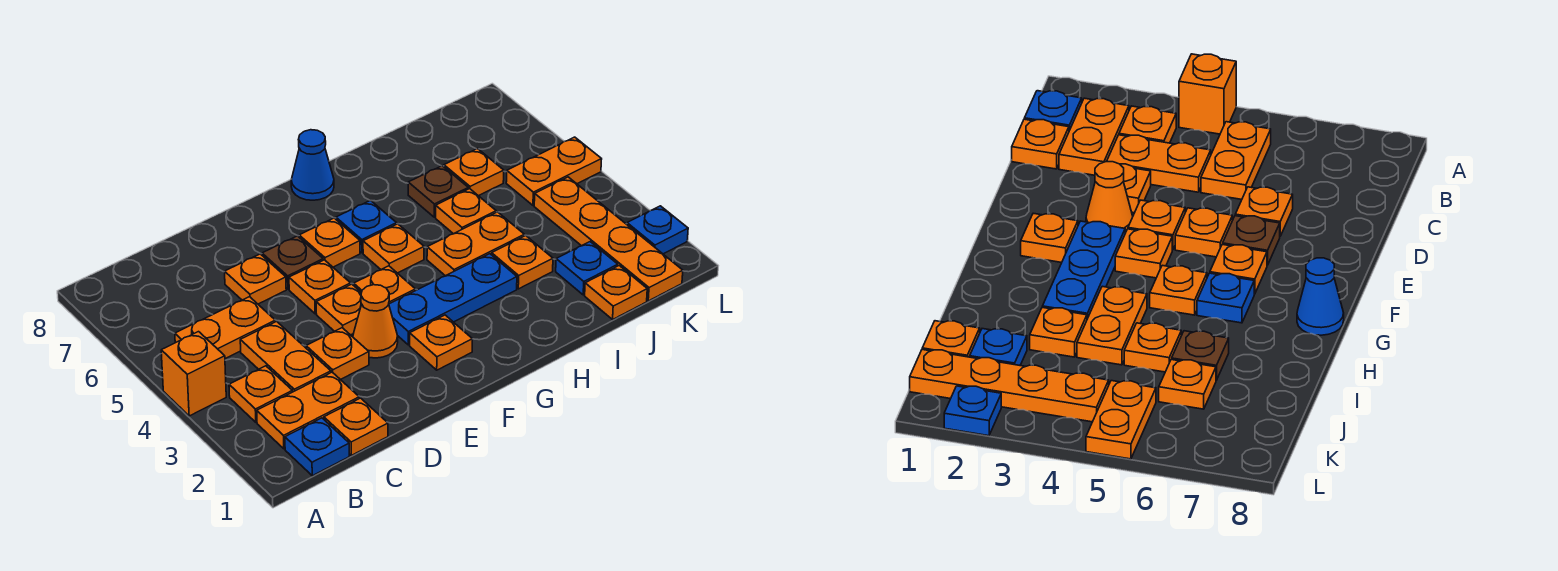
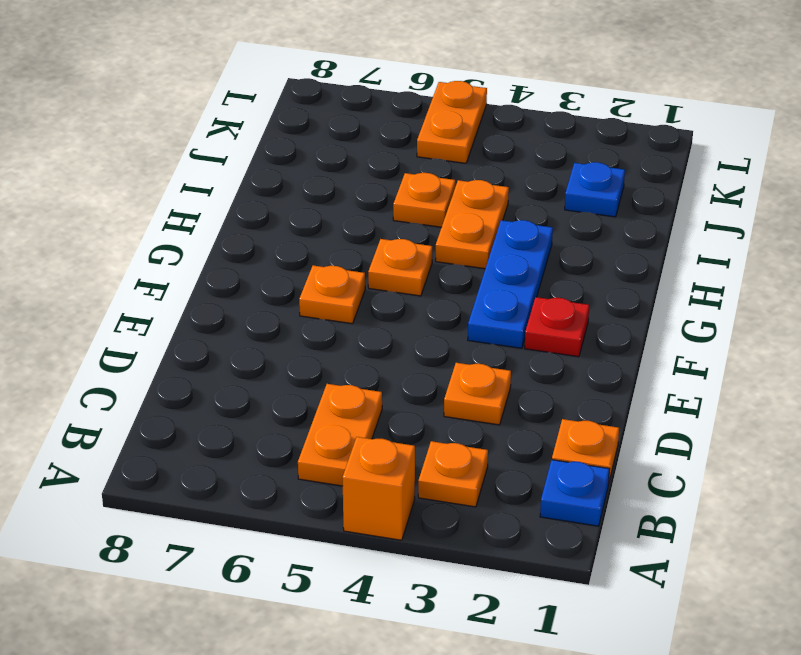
red plate F2 level 1 -> orange plate F2 level 1
none -> orange plate B2:C2 level 1
none -> orange plate C3:C4 level 1
none -> orange plate D6 level 1
none -> orange cone E3 level 1

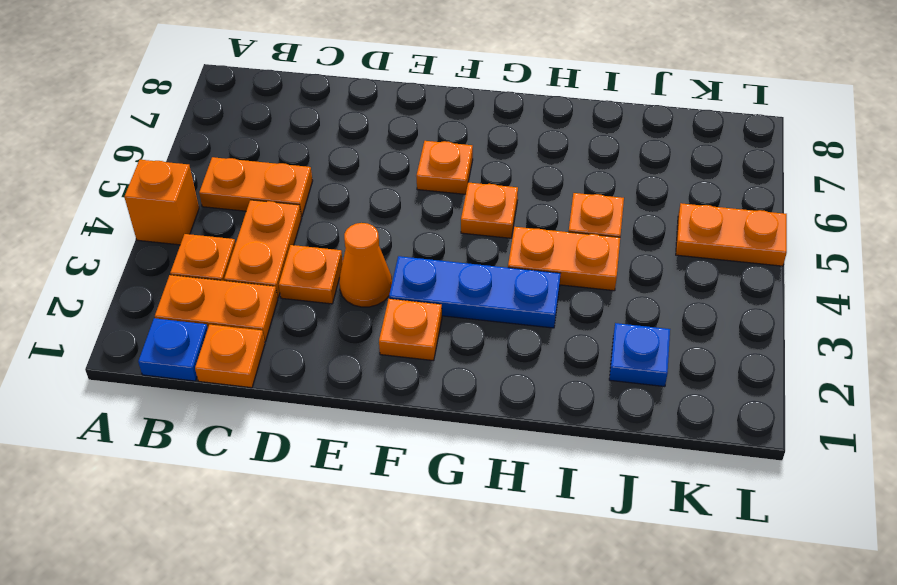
none -> orange plate D6 level 1
none -> orange plate E4 level 1
none -> orange plate E5 level 1
none -> brown plate E6 level 1

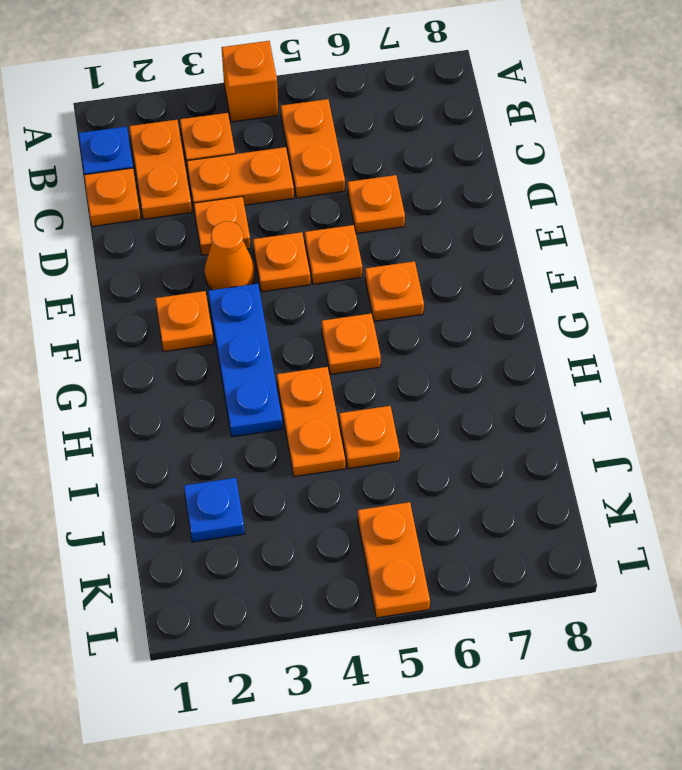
none -> brown plate E6 level 1
none -> orange plate F4 level 1
none -> blue plate G6 level 1
none -> blue cone G8 level 1

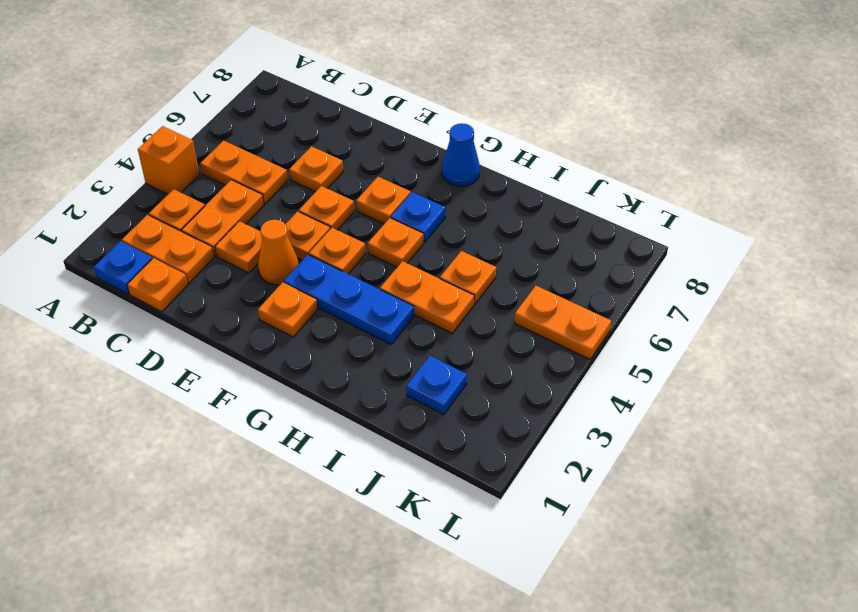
none -> brown plate E6 level 1
none -> orange plate I3 level 1
none -> brown plate I6 level 1
none -> orange plate J1 level 1

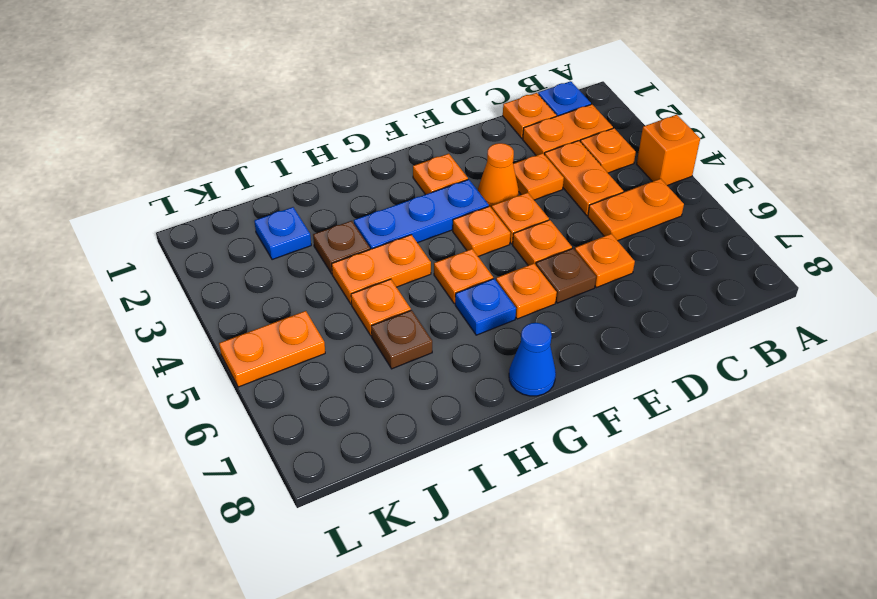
brown plate I3 level 1 -> orange plate I3 level 1
none -> orange plate J1 level 1
none -> orange plate J6 level 1
none -> orange plate K1:K4 level 1
none -> blue plate L2 level 1

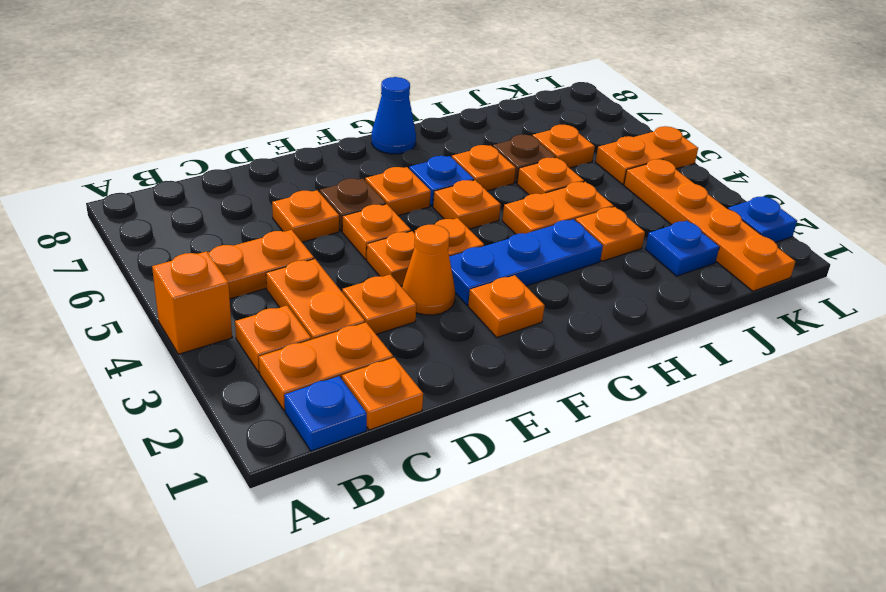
orange plate H6 level 1 -> orange plate J1 level 1

